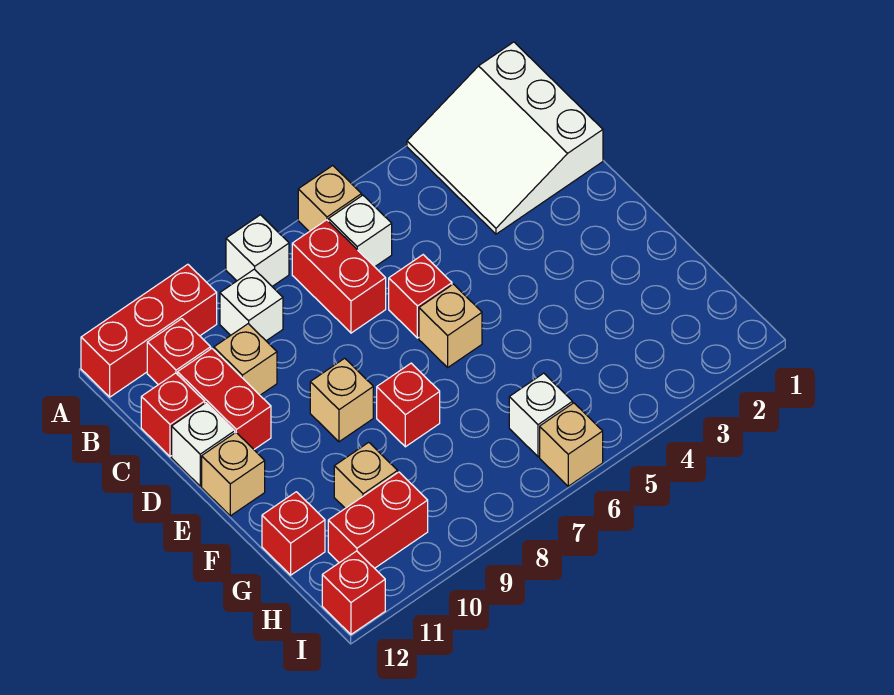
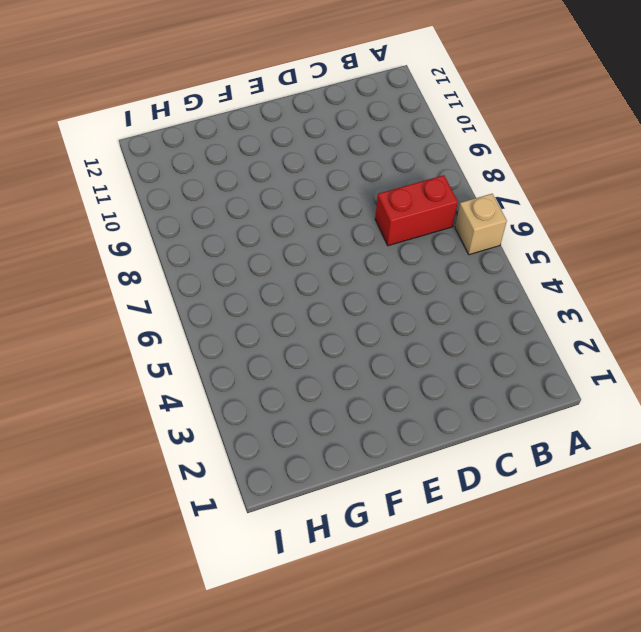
none -> white slope A1:C3 level 1 top 1
none -> white brick A8 level 1
none -> red brick A10:A12 level 1

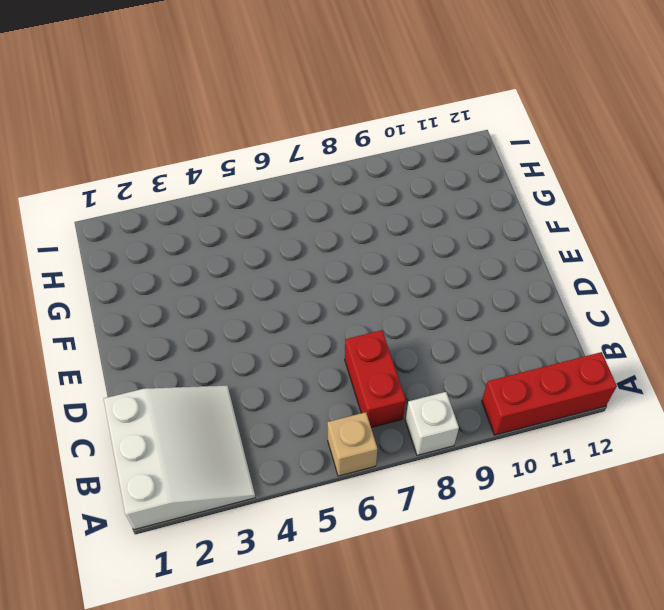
none -> white brick B6 level 1
none -> white brick B9 level 1
none -> red brick B11 level 1

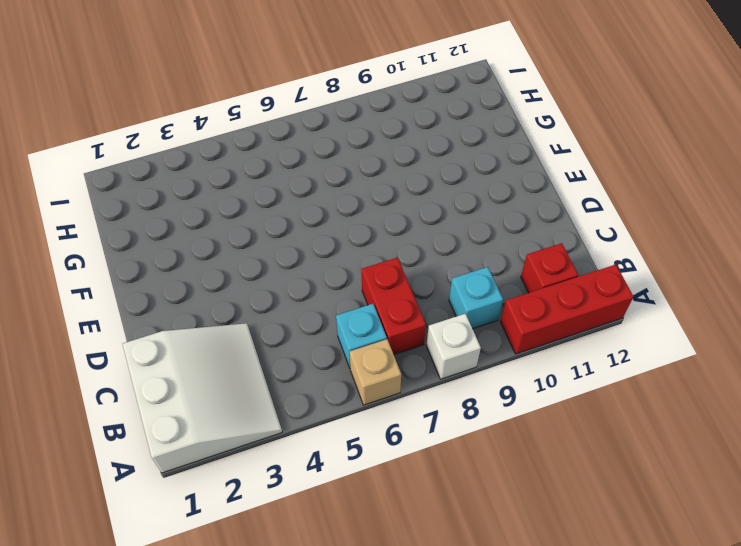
cyan brick B6 level 1 -> white brick B6 level 1
cyan brick B9 level 1 -> white brick B9 level 1
none -> tan brick C10 level 1
none -> red brick C11:D11 level 1
none -> red brick C12 level 1

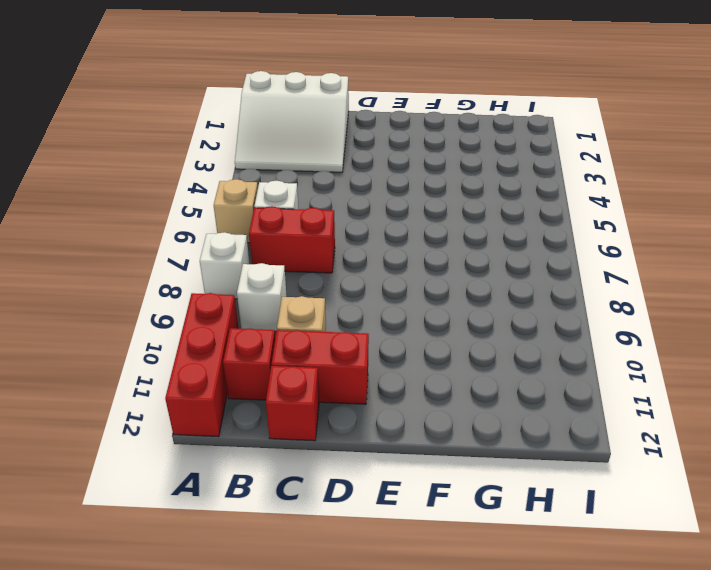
none -> red brick D6 level 1
none -> white brick D12 level 1
none -> tan brick E6 level 1

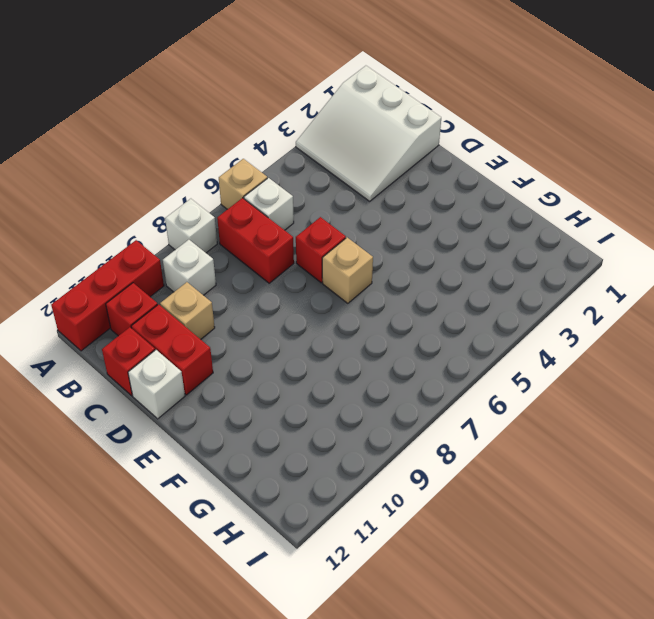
none -> tan brick E9 level 1
none -> tan brick E12 level 1
none -> red brick F8 level 1

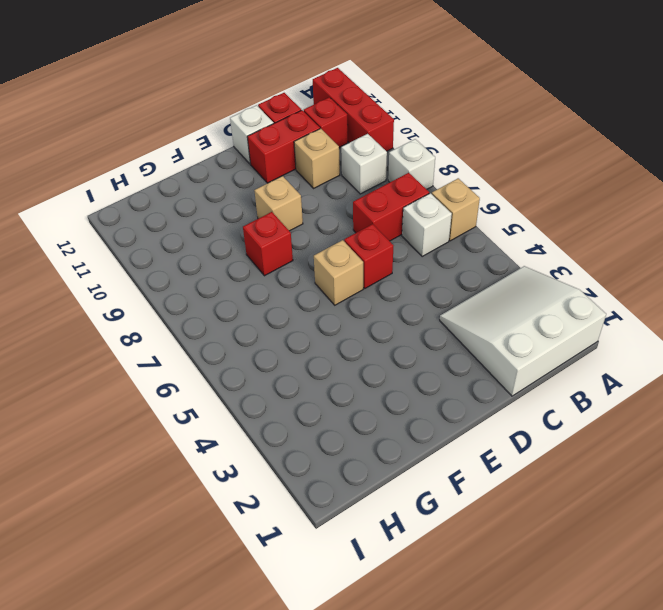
none -> tan brick E12 level 1
none -> tan brick G10 level 1
none -> red brick G12 level 1

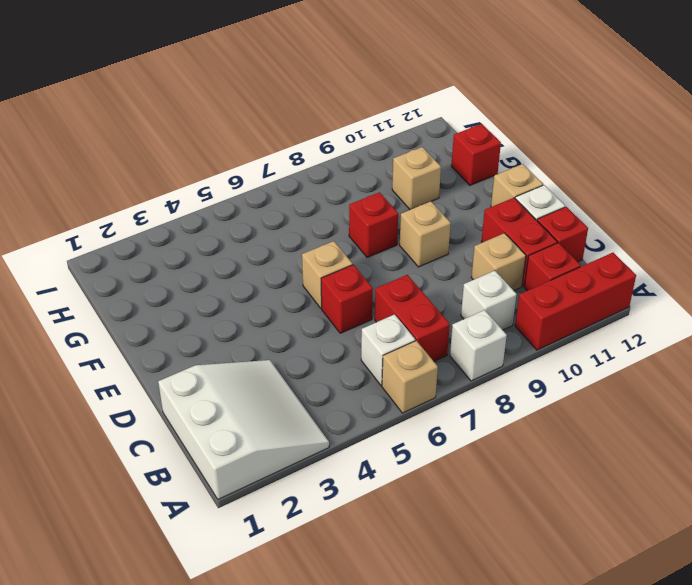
none -> white brick H6 level 1
none -> red brick H10:H11 level 1
none -> tan brick I6 level 1

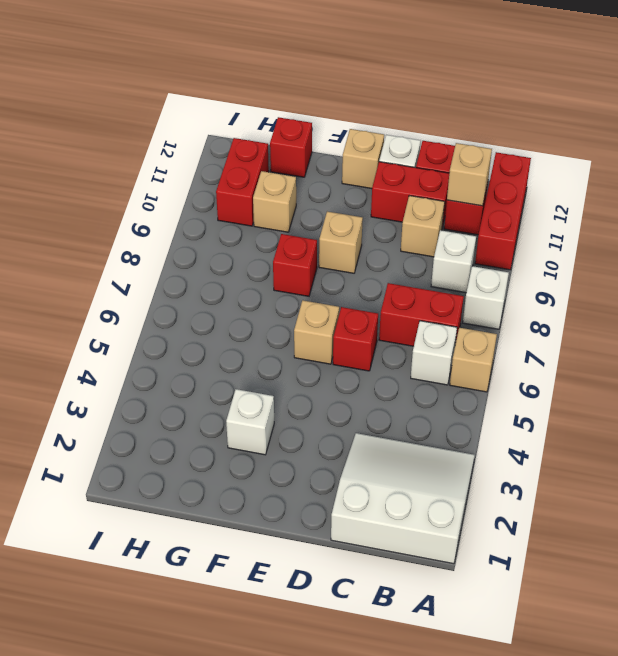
tan brick B11 level 2 -> tan brick I6 level 1
white brick F3 level 1 -> white brick H6 level 1
none -> red brick I12 level 1

